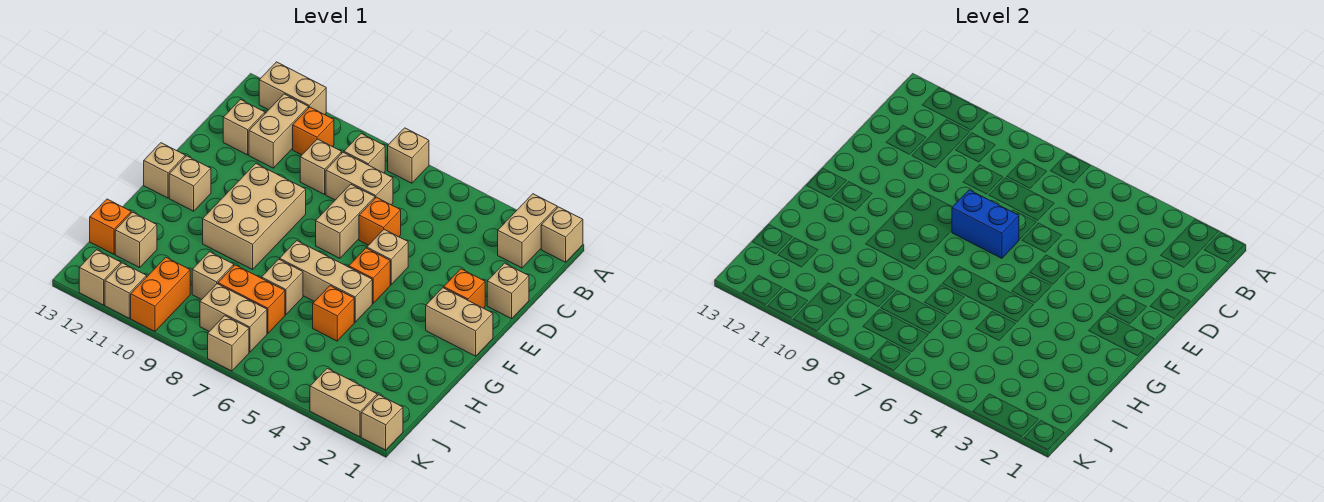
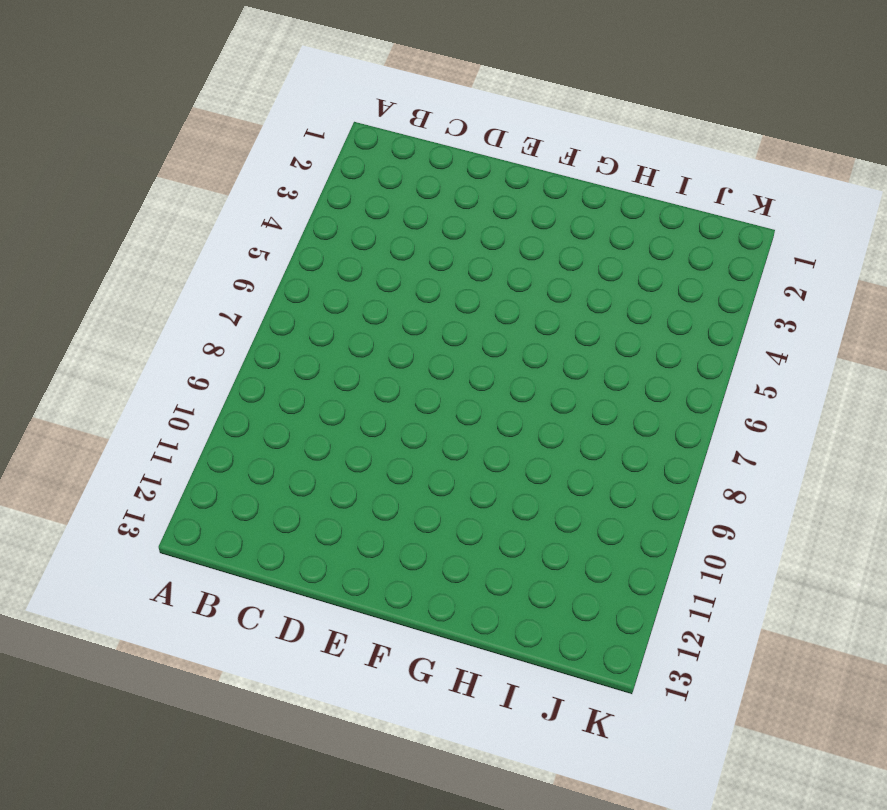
none -> tan brick A1 level 1
none -> tan brick A2:B2 level 1
none -> tan brick A7 level 1
none -> tan brick A11:A12 level 1

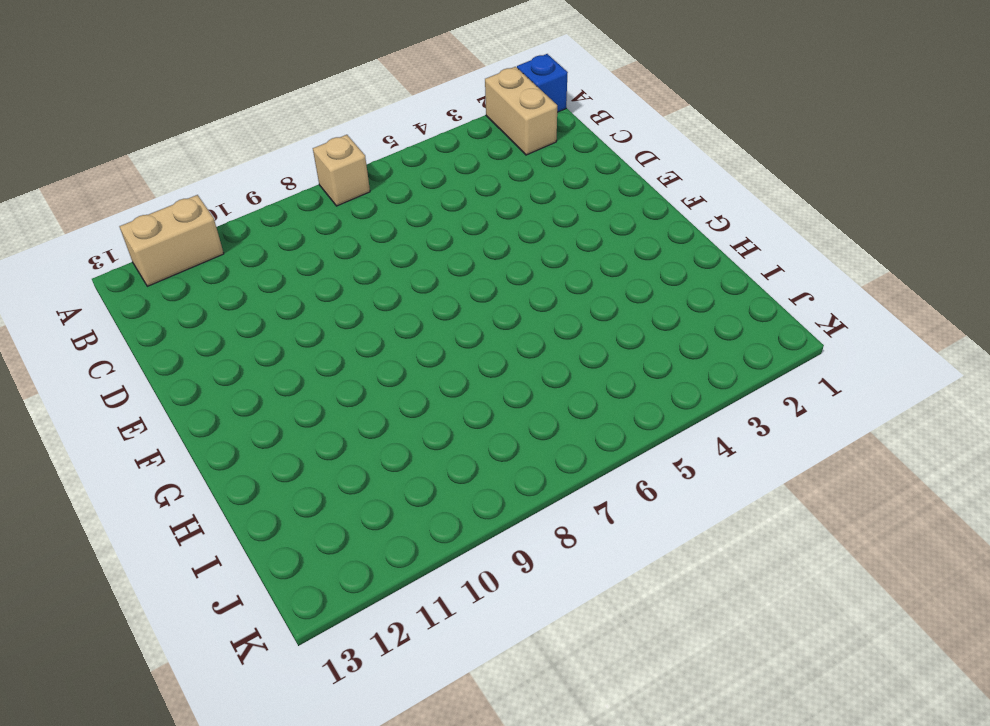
blue brick A1 level 1 -> tan brick A1 level 1
none -> tan brick B8 level 1
none -> orange brick B10 level 1
none -> tan brick B11:C11 level 1
none -> tan brick C7:C8 level 1

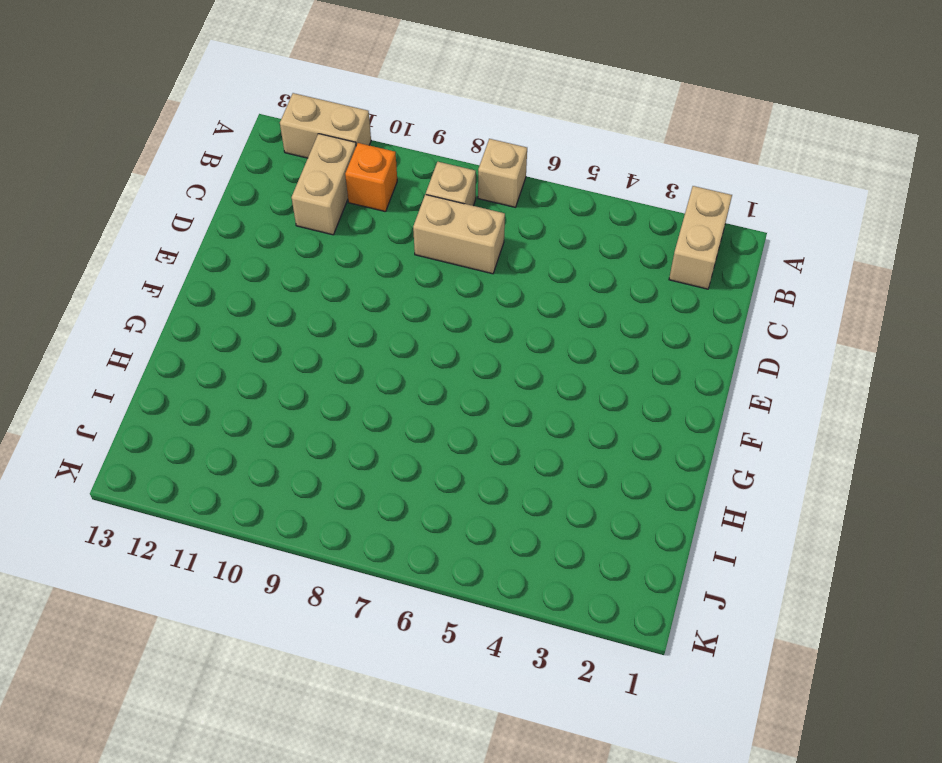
none -> tan brick A1 level 1
none -> tan brick C9 level 1
none -> tan brick C12 level 1
none -> tan brick D1 level 1

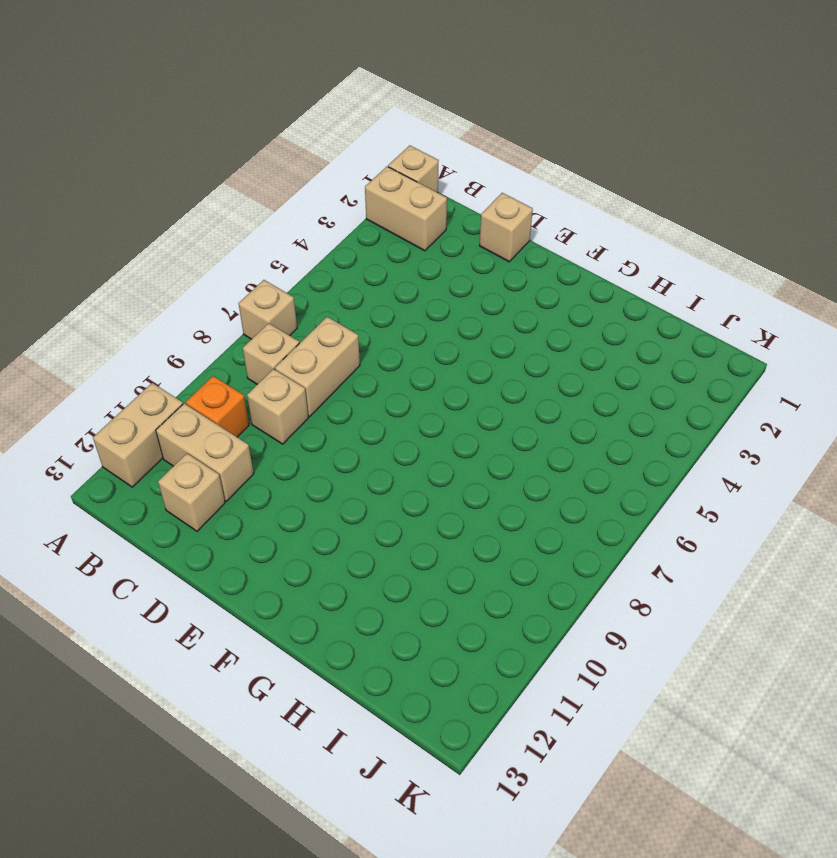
none -> orange brick D6 level 1
none -> tan brick D7:E7 level 1
none -> orange brick E2 level 1
none -> tan brick E5 level 1

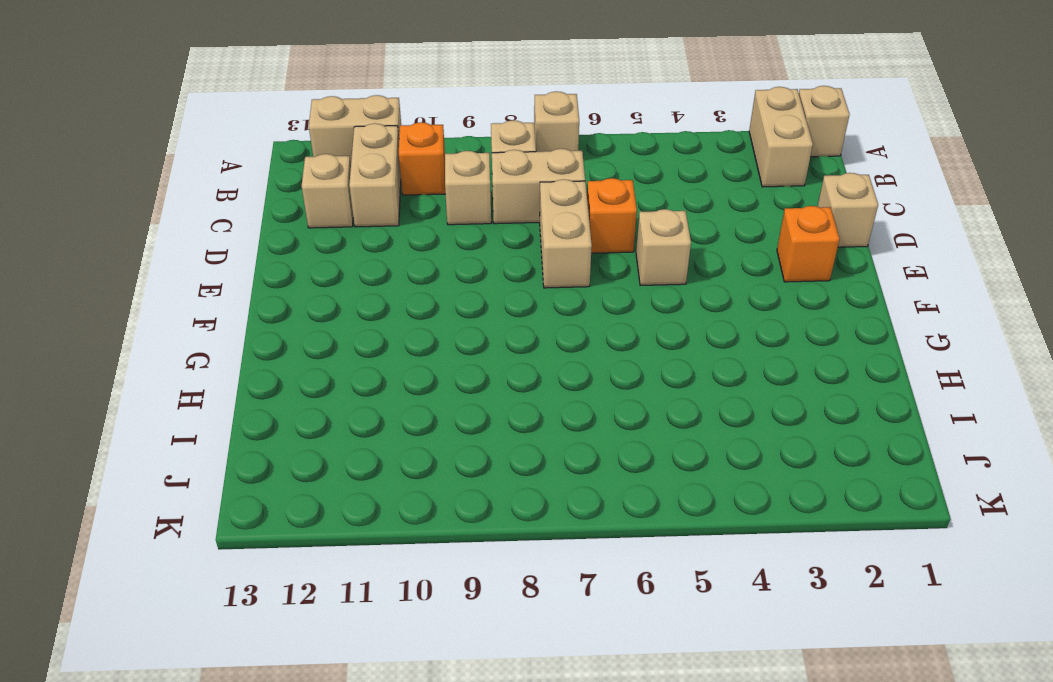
none -> tan brick E9:G10 level 1
none -> tan brick F1:F2 level 1
none -> orange brick F5 level 1
none -> tan brick F12 level 1

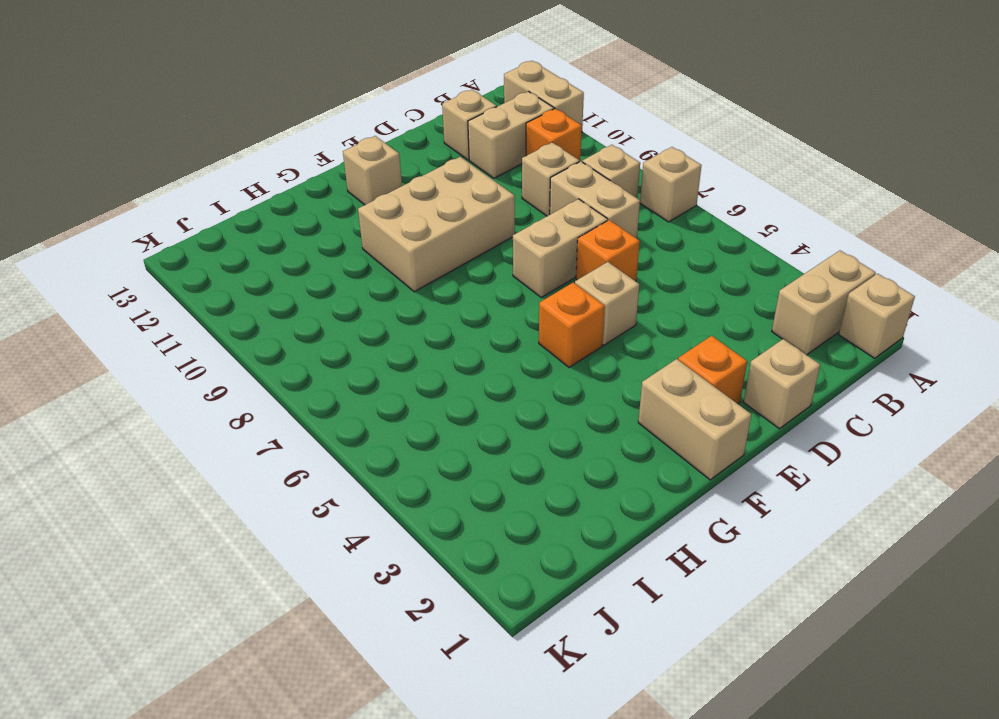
none -> tan brick F13 level 1
none -> tan brick G5:G7 level 1
none -> orange brick H5 level 1
none -> tan brick H7 level 1

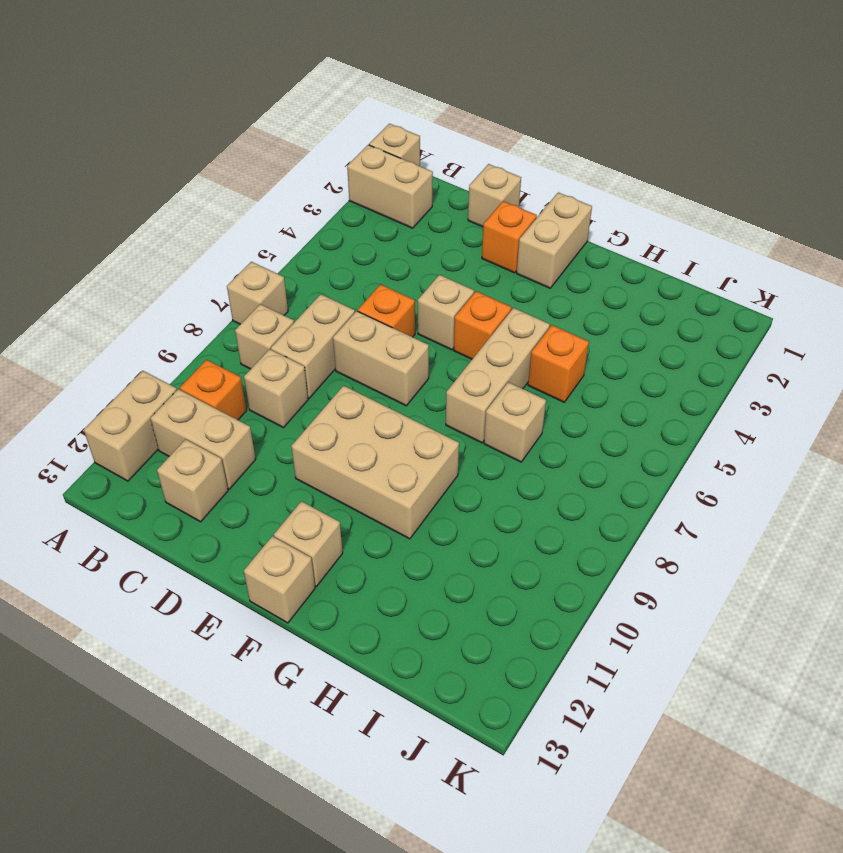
none -> orange brick I7:I8 level 1
none -> tan brick I9 level 1
none -> tan brick I12 level 1
none -> orange brick I13 level 1

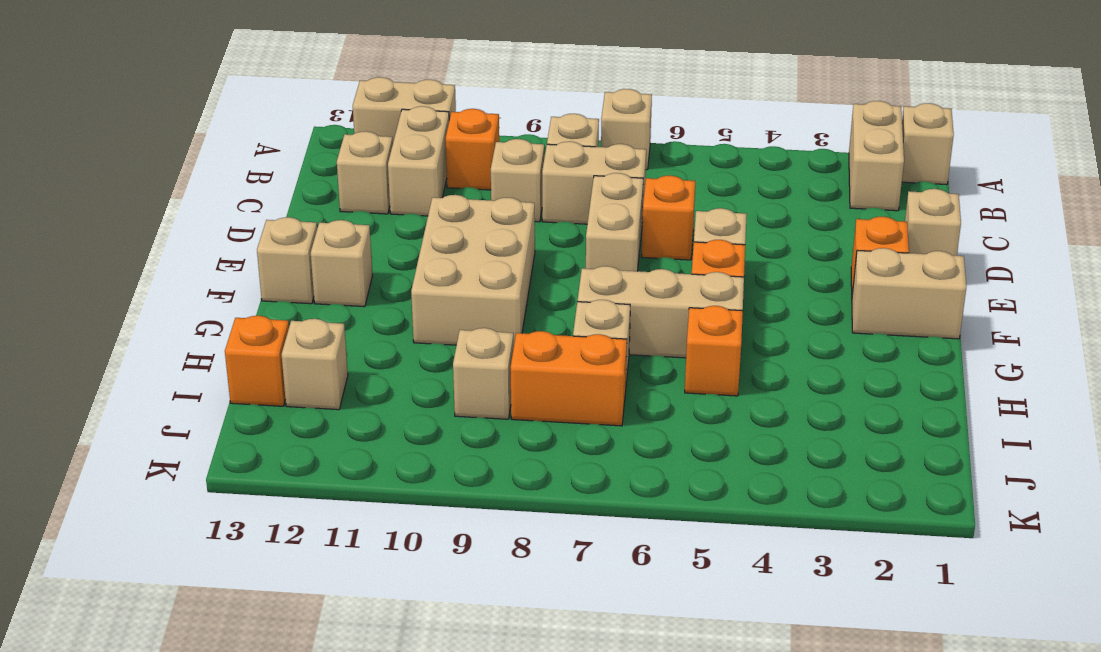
none -> tan brick J7:J8 level 1
none -> orange brick J10:K10 level 1
none -> tan brick K1 level 1
none -> tan brick K2:K3 level 1

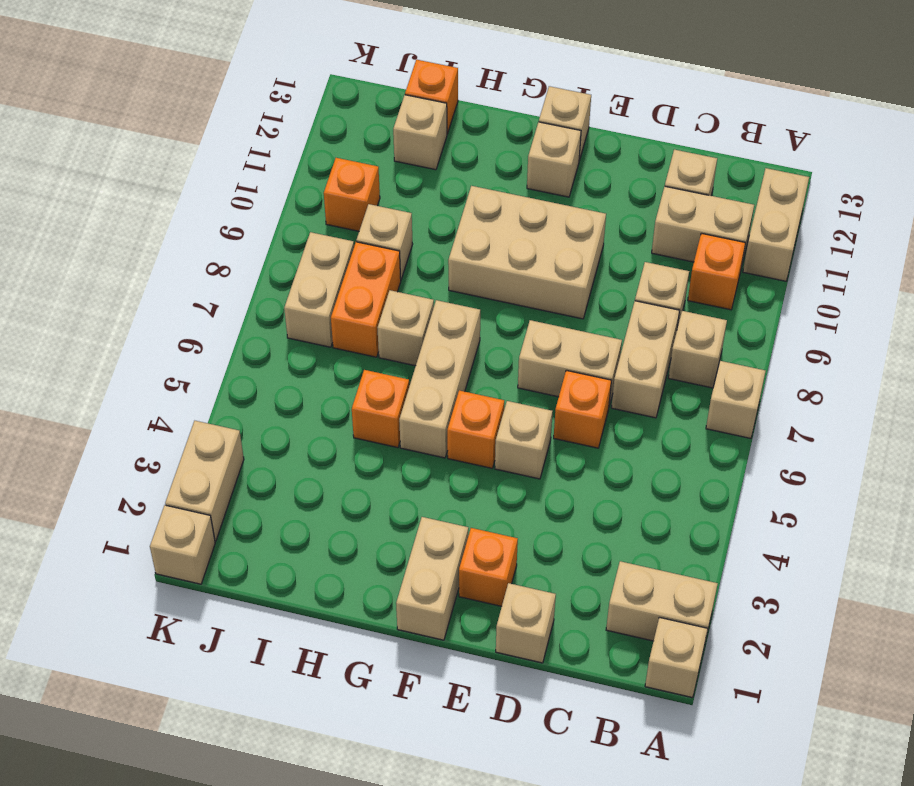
orange brick J10 level 1 -> orange brick J10:K10 level 1
none -> tan brick K7 level 1
none -> tan brick K11 level 1
none -> tan brick K12 level 1
none -> blue brick E7:E8 level 2

